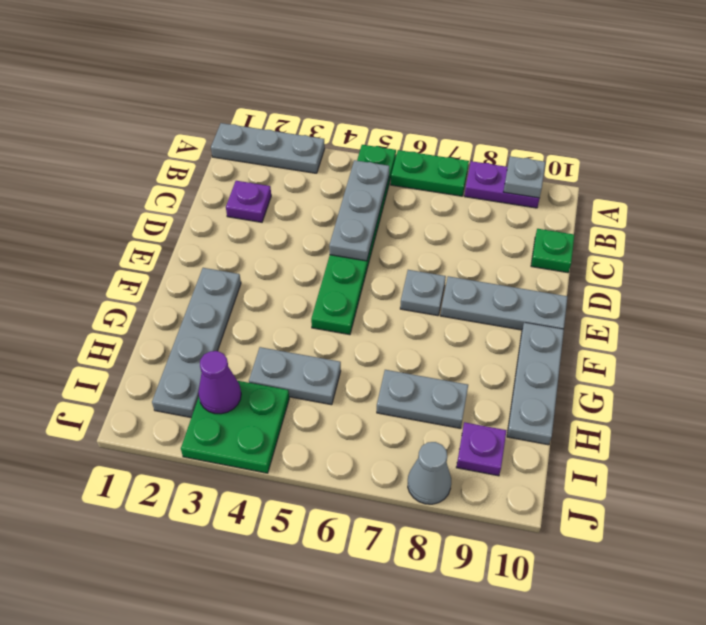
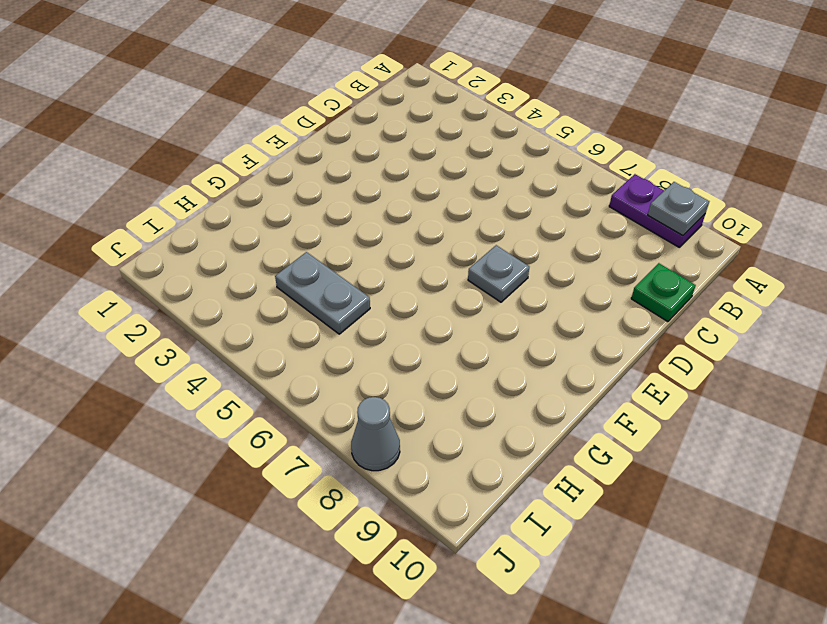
none -> grey plate A1:A3 level 1
none -> green plate A5:F5 level 1
none -> green plate A6:A7 level 1

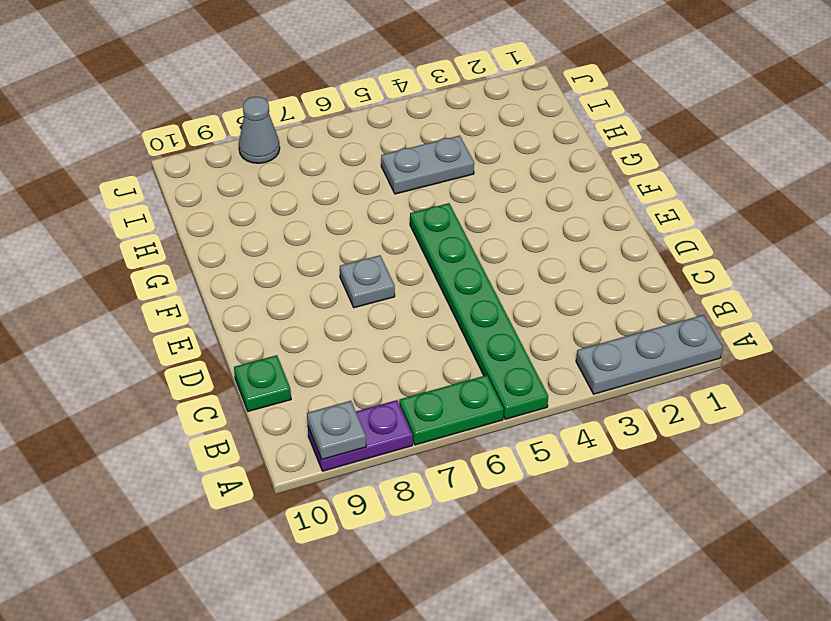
none -> purple plate C2 level 1
none -> grey plate E8:E10 level 1
none -> grey plate F2:I2 level 1

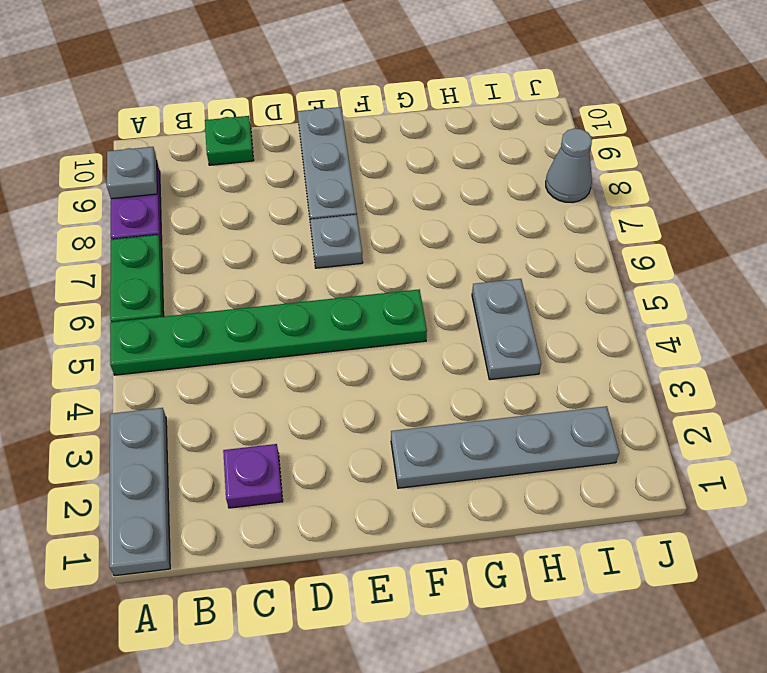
none -> grey plate F10:H10 level 1
none -> grey plate H7:H8 level 1
none -> green plate I3:J4 level 1

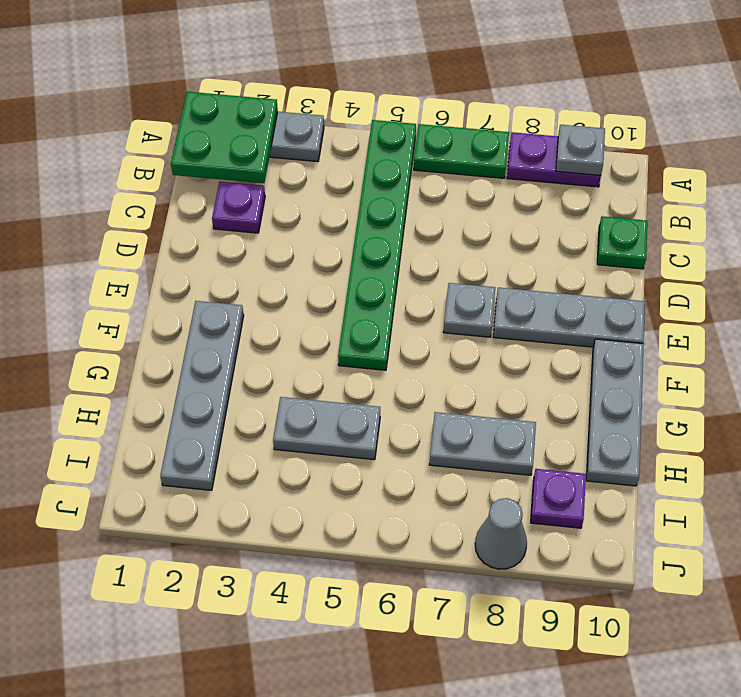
green plate A1:B2 level 2 -> green plate I3:J4 level 1
none -> grey plate B5:D5 level 2
none -> purple cone I3 level 2

